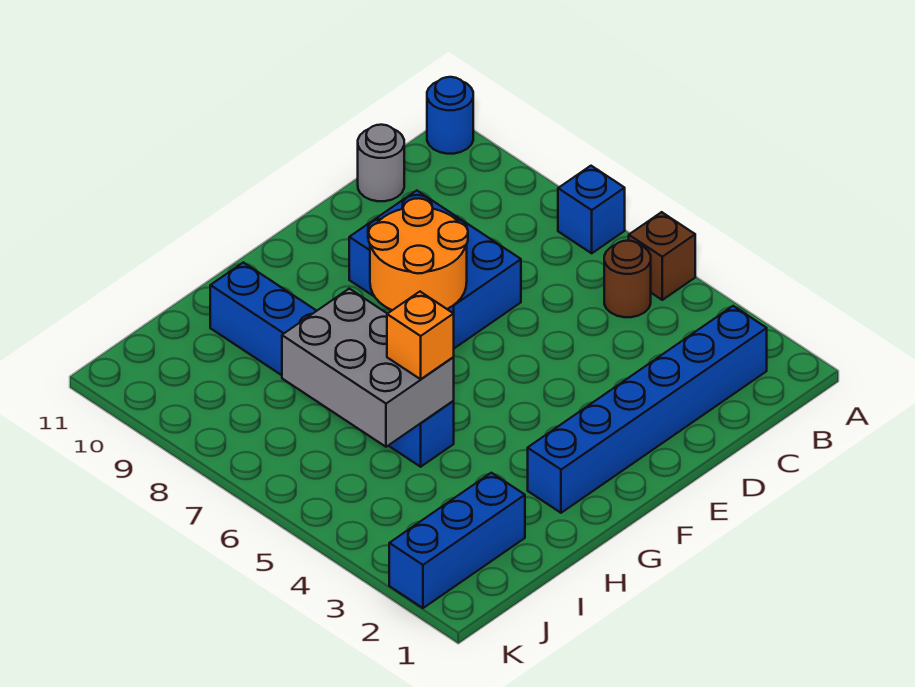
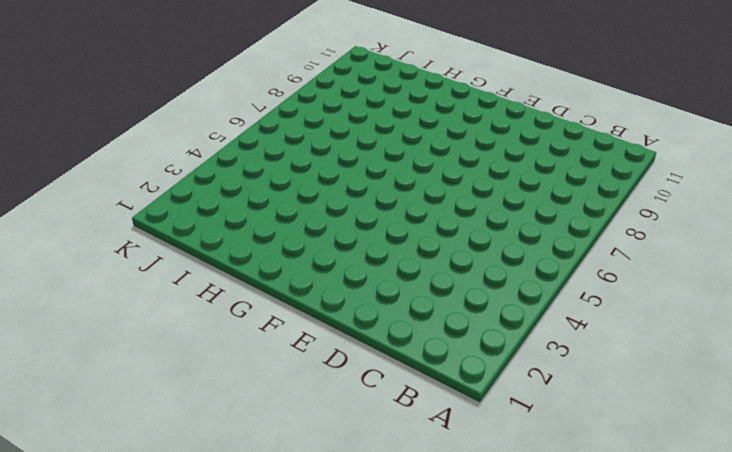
none -> brown brick A5 level 1
none -> blue brick A7 level 1
none -> blue round brick A11 level 1

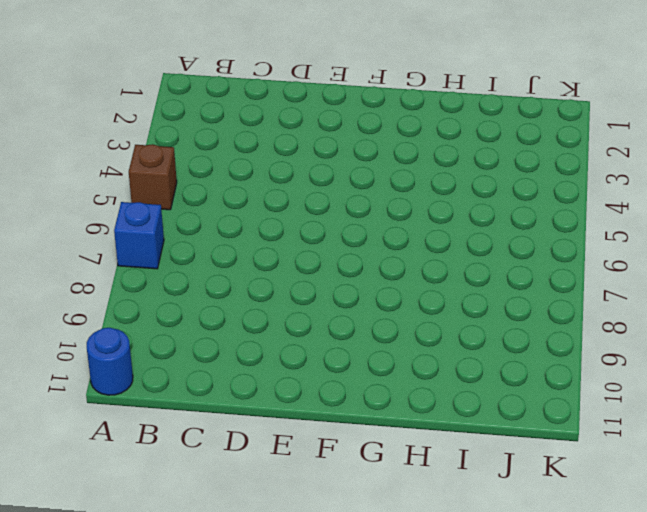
none -> blue brick B2:G2 level 1
none -> brown round brick B5 level 1
none -> grey round brick C11 level 1

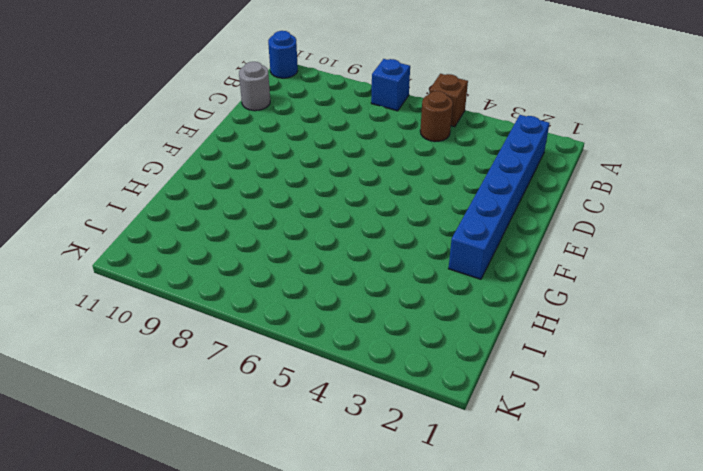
none -> blue brick D7:E9 level 1
none -> blue brick H5:H10 level 1
none -> blue brick I2:K2 level 1

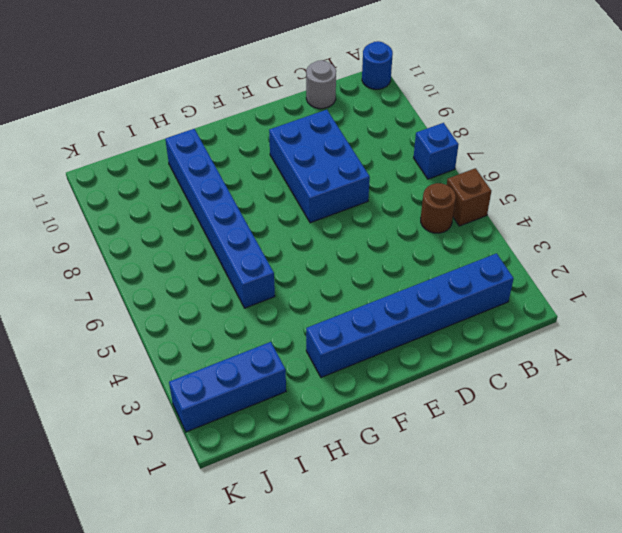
none -> orange round brick E7:F8 level 2
none -> grey brick H5:I7 level 2
none -> orange brick H5 level 3

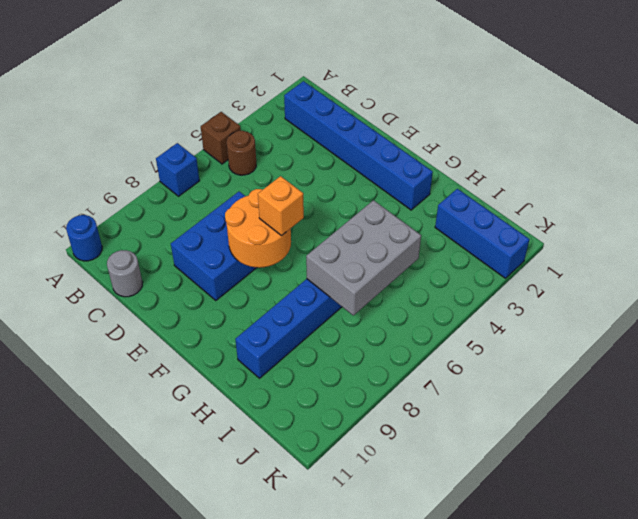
orange brick F7 level 3 -> orange brick H5 level 3

